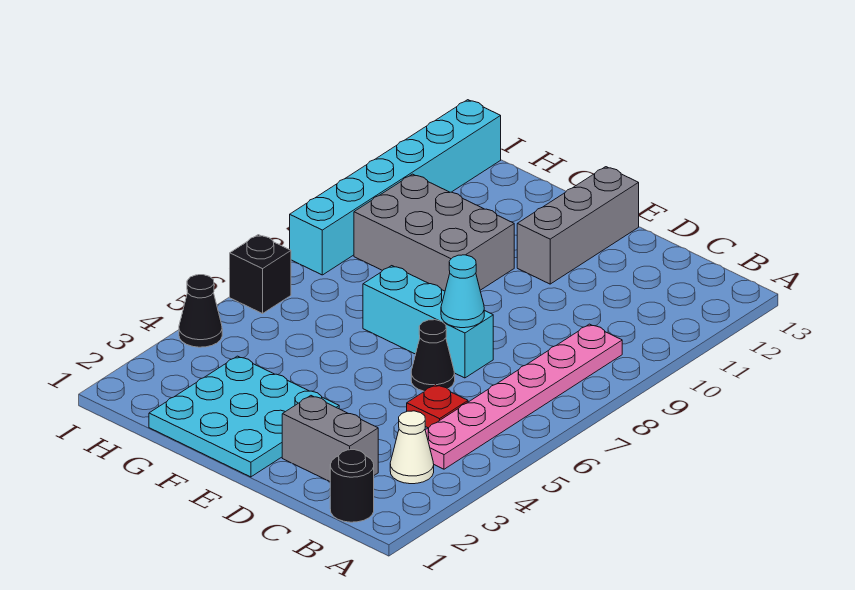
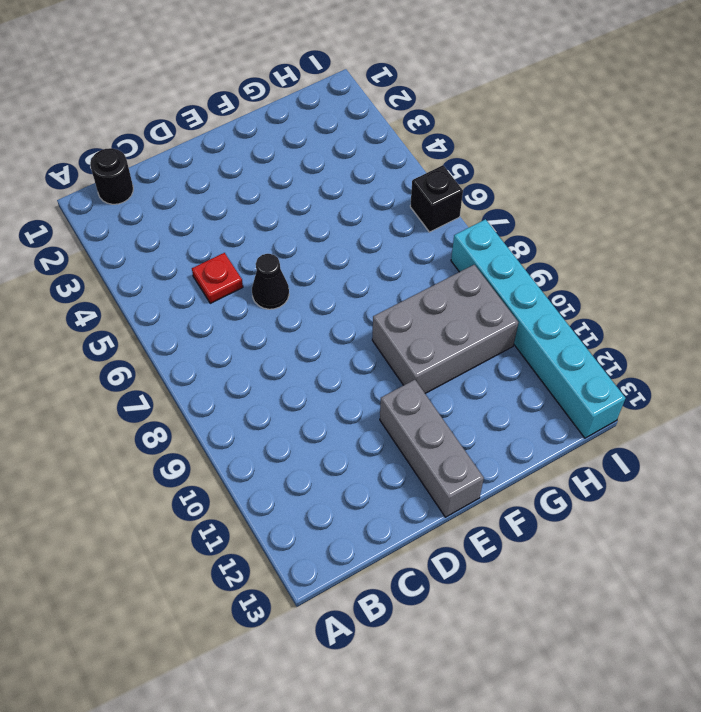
none -> white cone B3 level 1
none -> pink plate B4:B9 level 1
none -> grey brick C2:D2 level 1

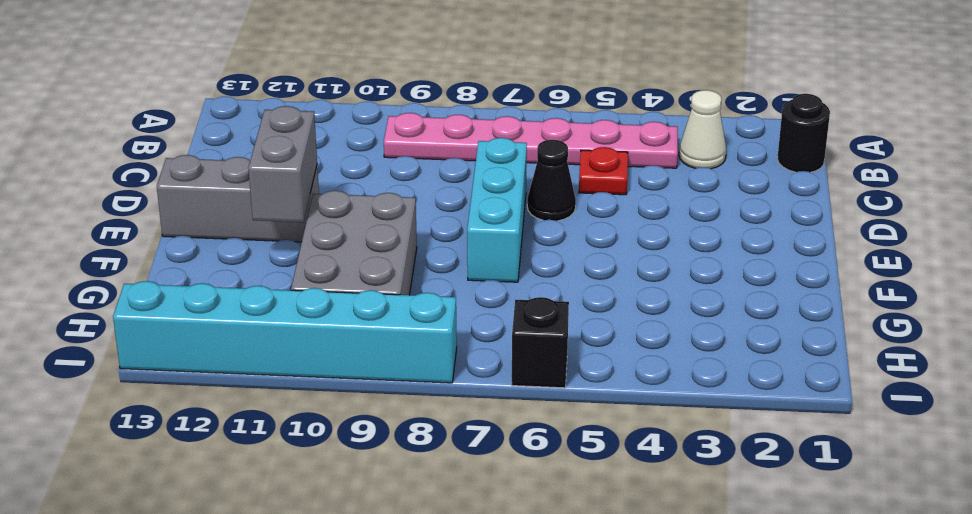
grey brick E11:F11 level 2 -> grey brick C2:D2 level 1
none -> cyan plate E1:G3 level 1
none -> black cone I4 level 1
none -> cyan cone D7 level 2

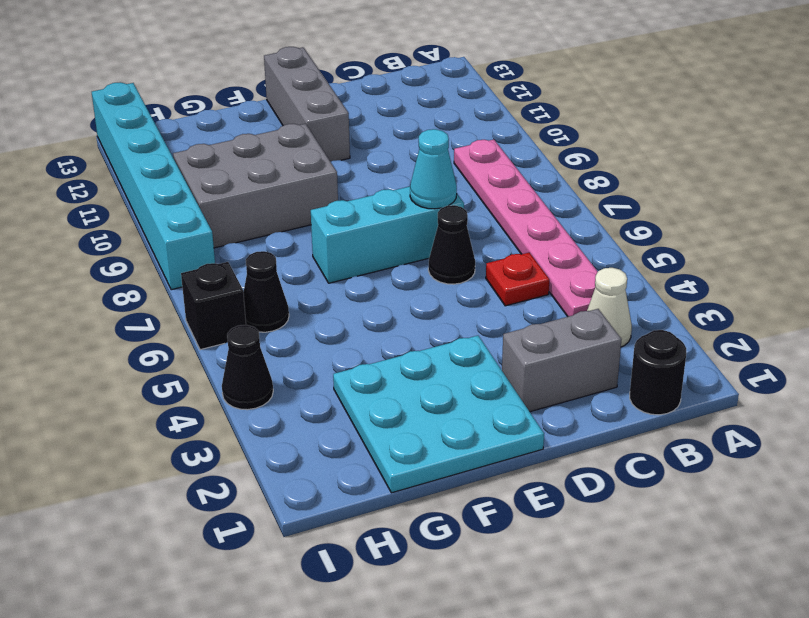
black cone H6 level 1 -> none

